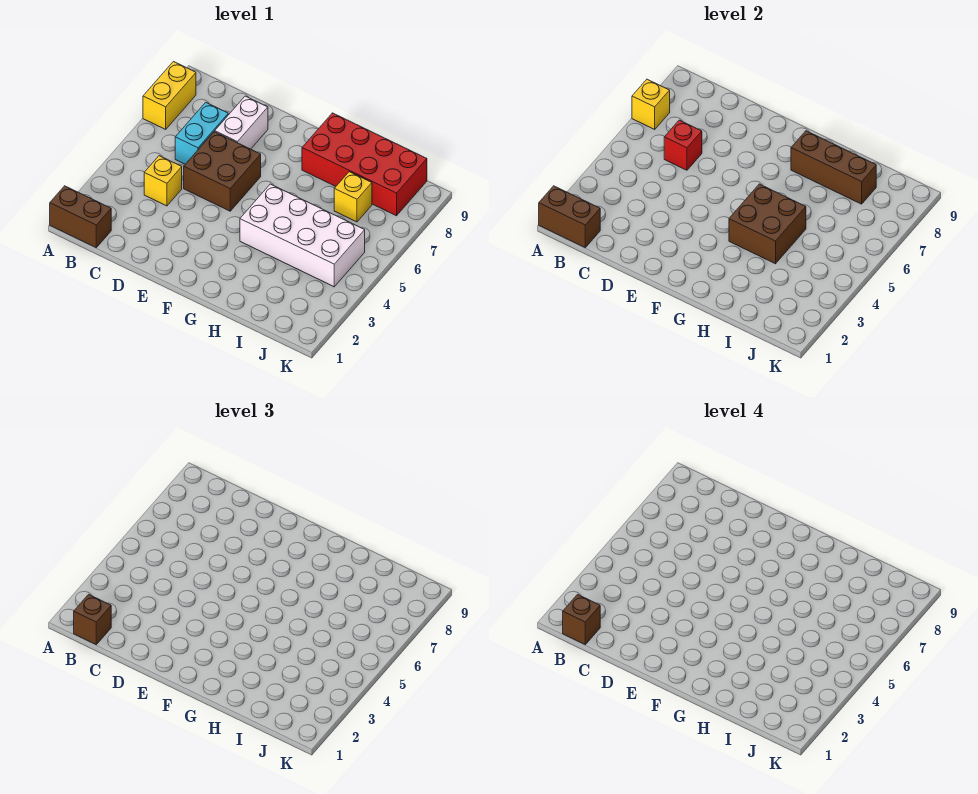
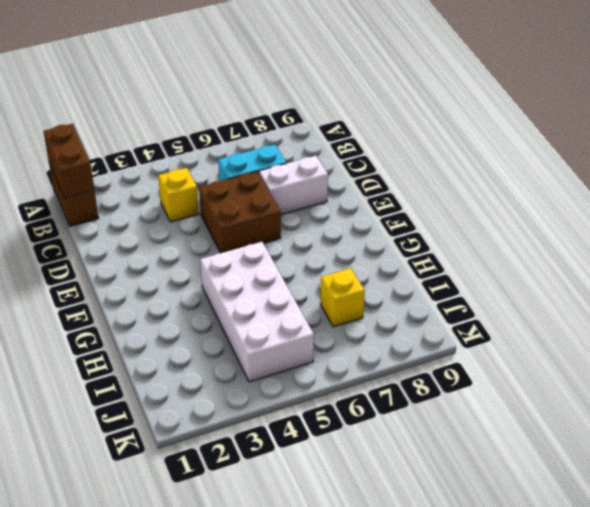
none -> yellow brick A7:A8 level 1
none -> red brick G8:J9 level 1
none -> yellow brick A7 level 2

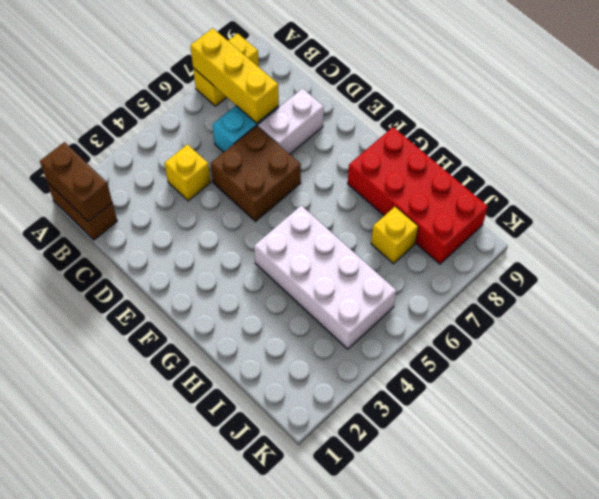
yellow brick A7:C7 level 2 -> yellow brick A7 level 2
none -> red brick C6 level 2
none -> brown brick G4:H5 level 2
none -> brown brick G8:I8 level 2

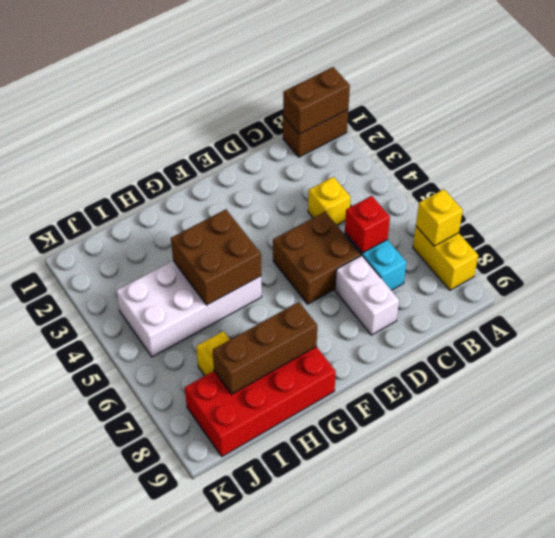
none -> brown brick B1 level 3
none -> brown brick B1 level 4

